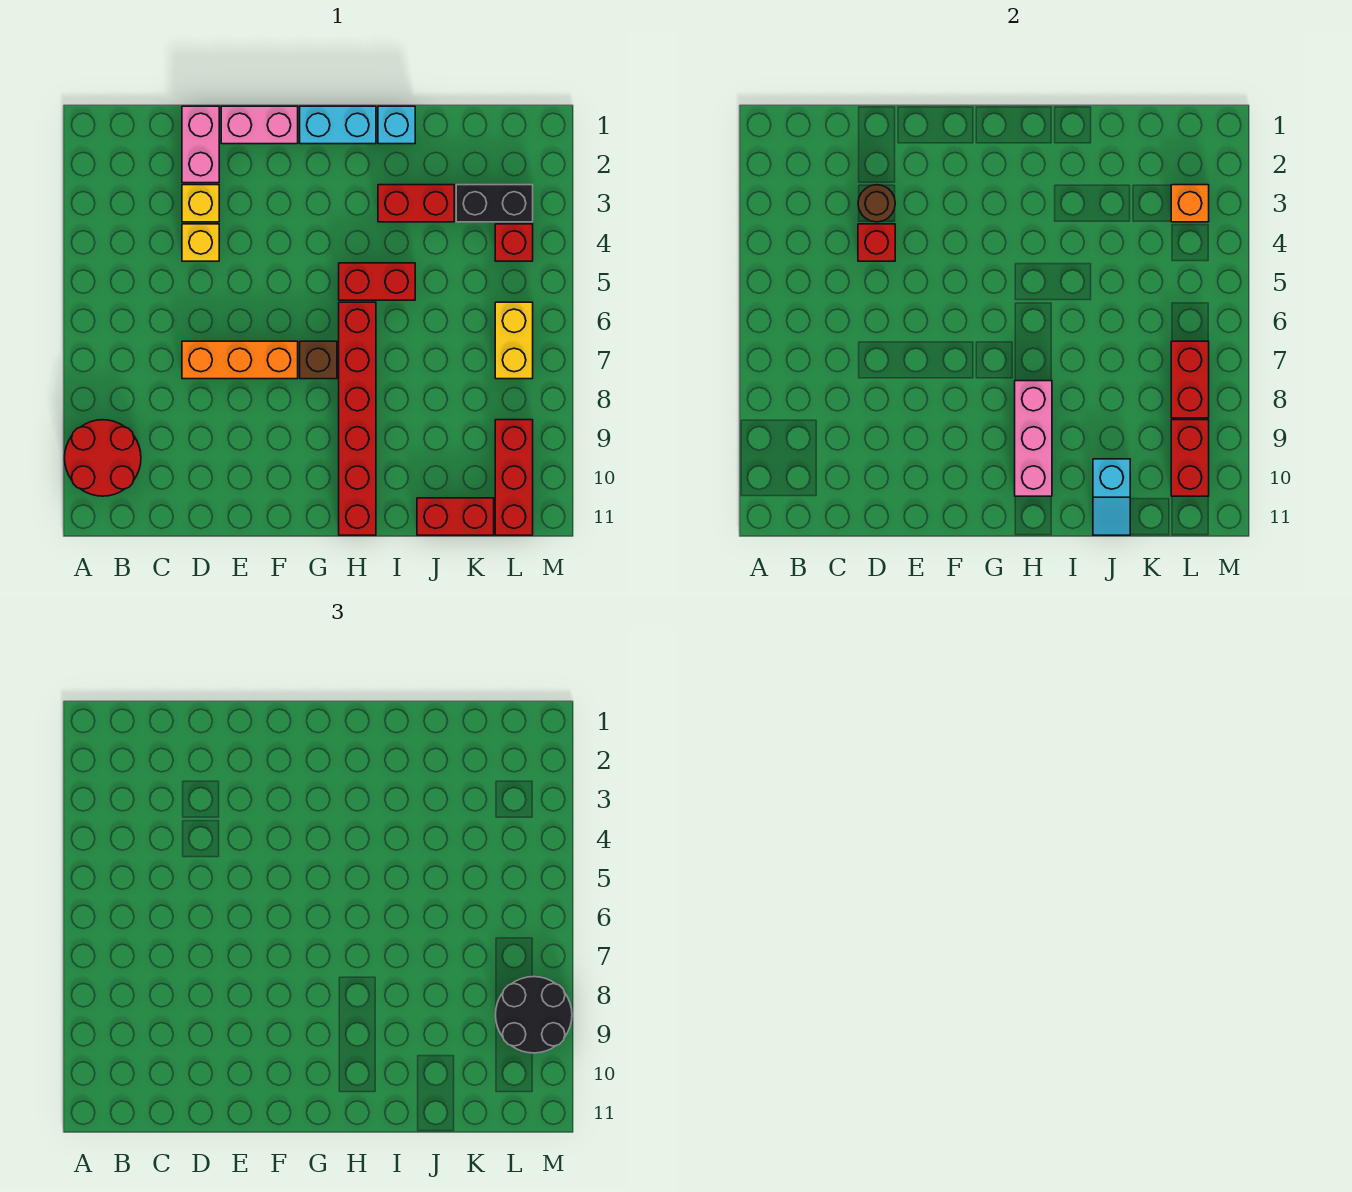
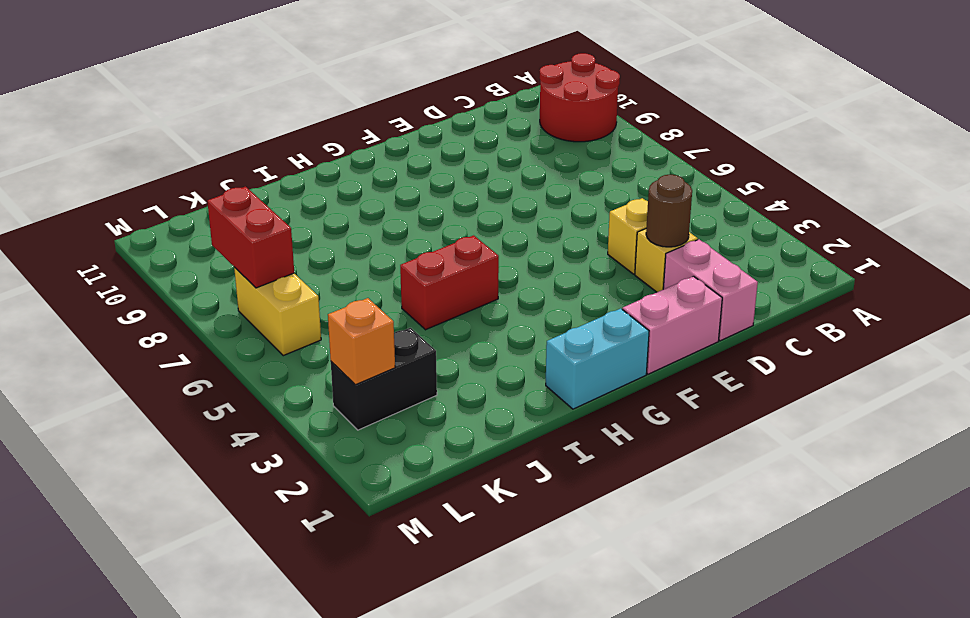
none -> orange brick D7:F7 level 1
none -> brown brick G7 level 1
none -> red brick H6:H11 level 1

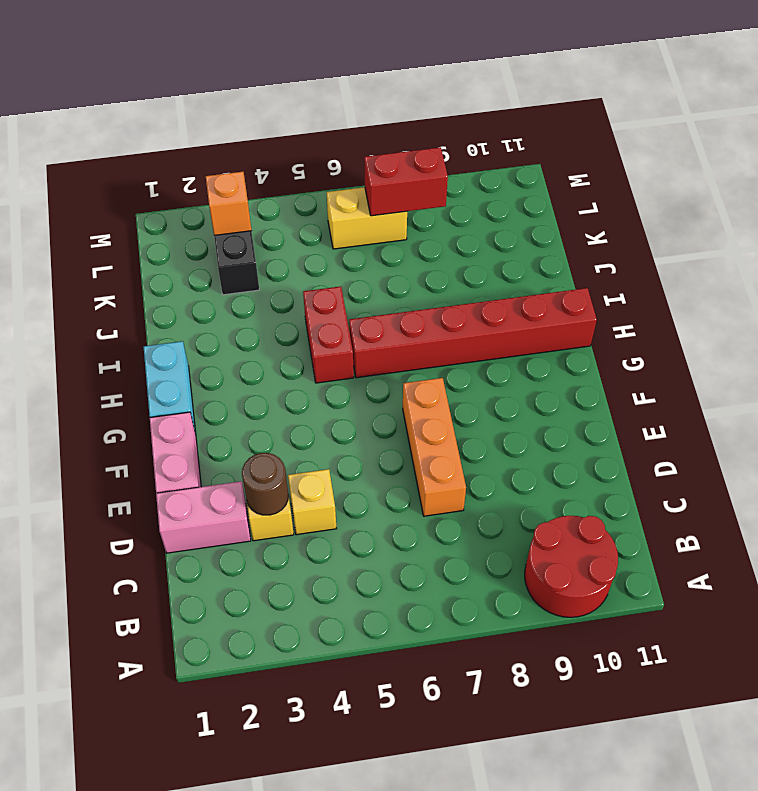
none -> brown brick G7 level 1
none -> cyan brick I1 level 1
none -> red brick I3:J3 level 1

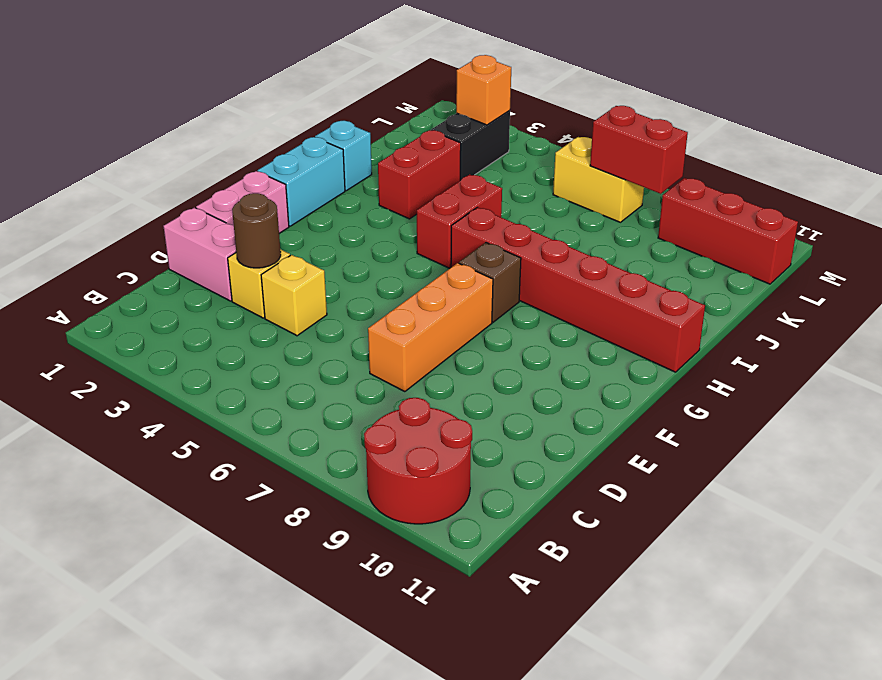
none -> red brick J11:K11 level 1
none -> red brick L4 level 1
none -> red brick D4 level 2

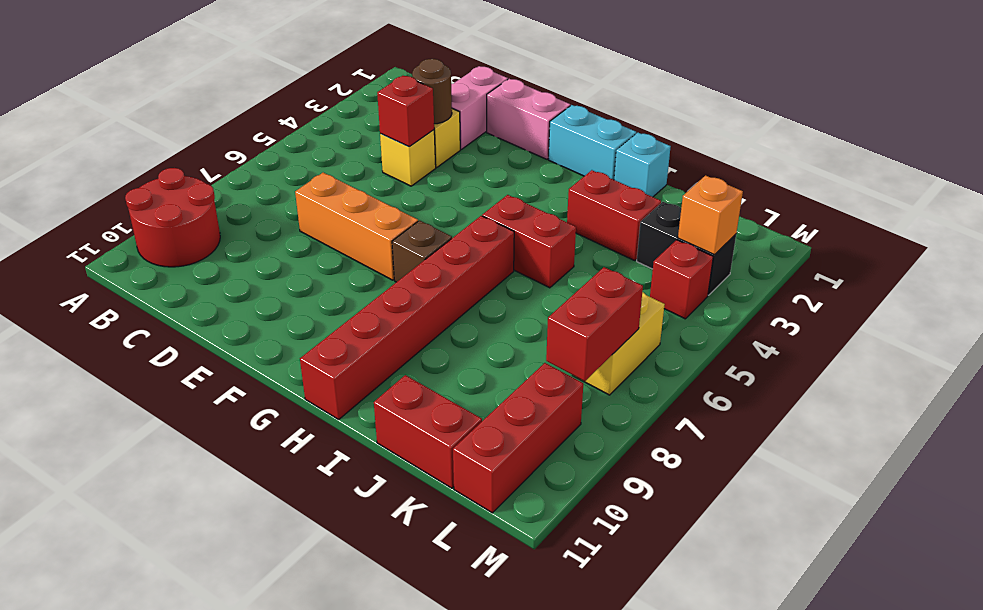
none -> pink brick H8:H10 level 2
none -> cyan slope J10:J11 level 2 top 10
none -> red brick L9:L10 level 2

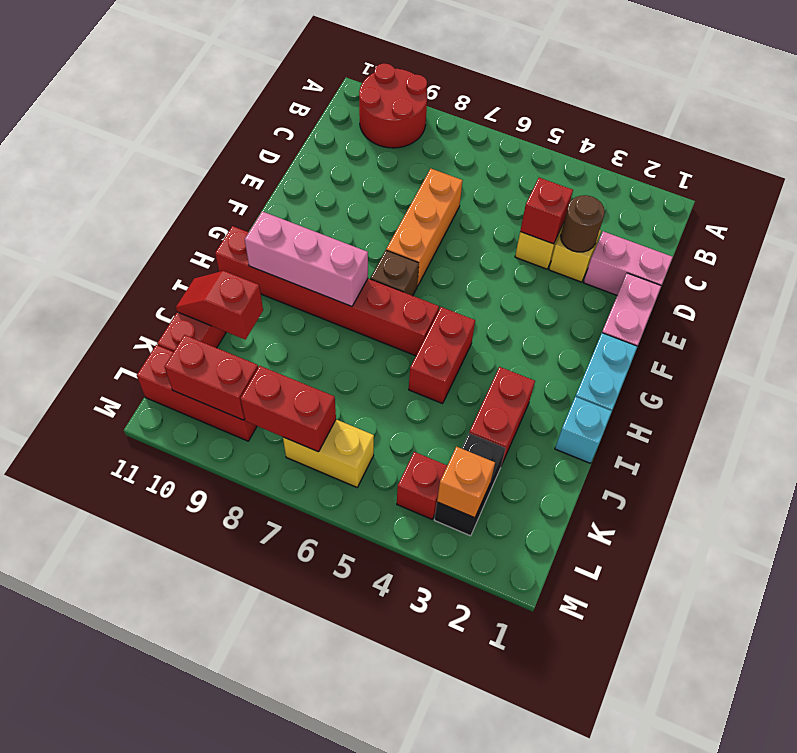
red slope J10:J11 level 2 top 10 -> cyan slope J10:J11 level 2 top 10
none -> black round brick L8:M9 level 3

